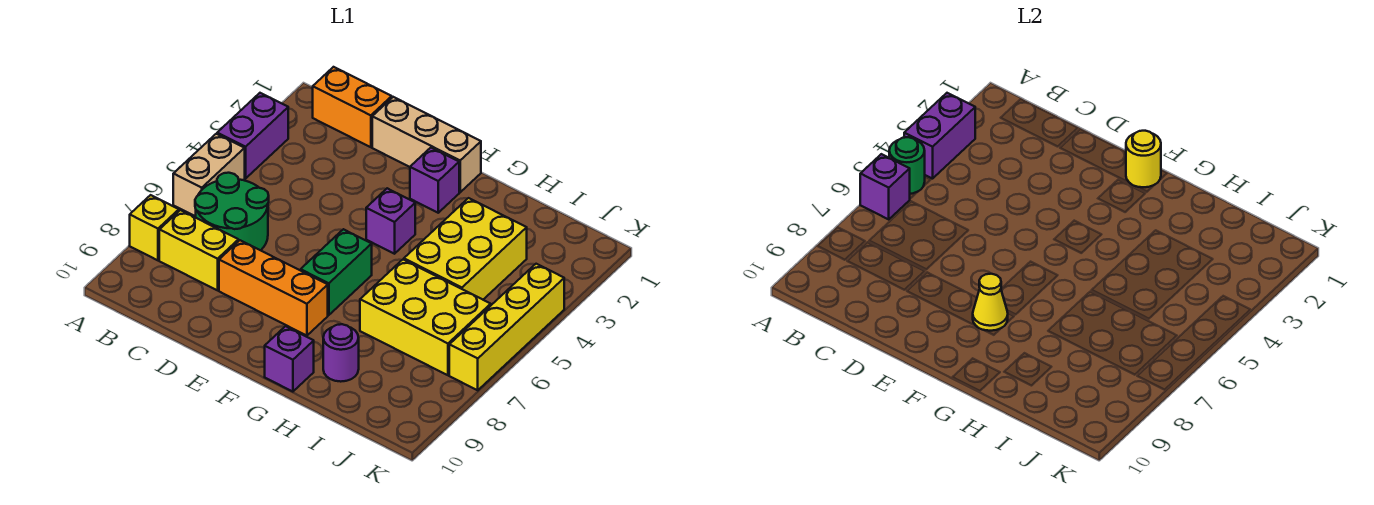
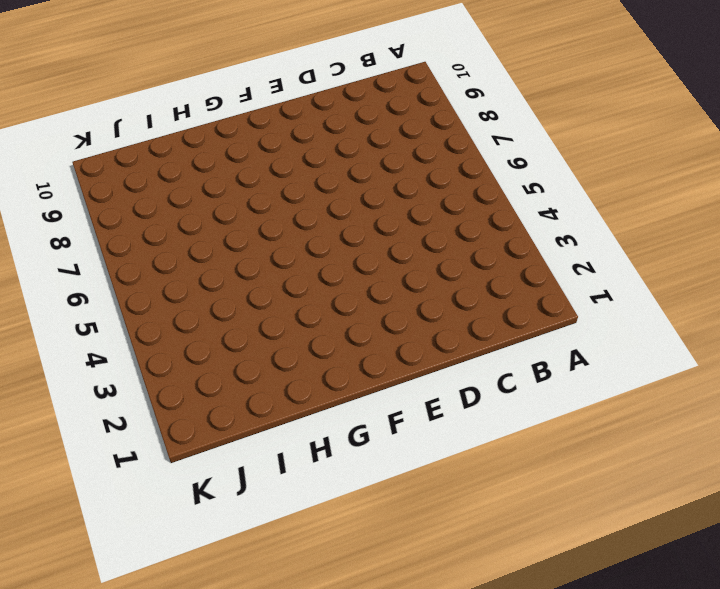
none -> purple brick A3:A4 level 1
none -> tan brick A5:A6 level 1
none -> yellow brick A8 level 1

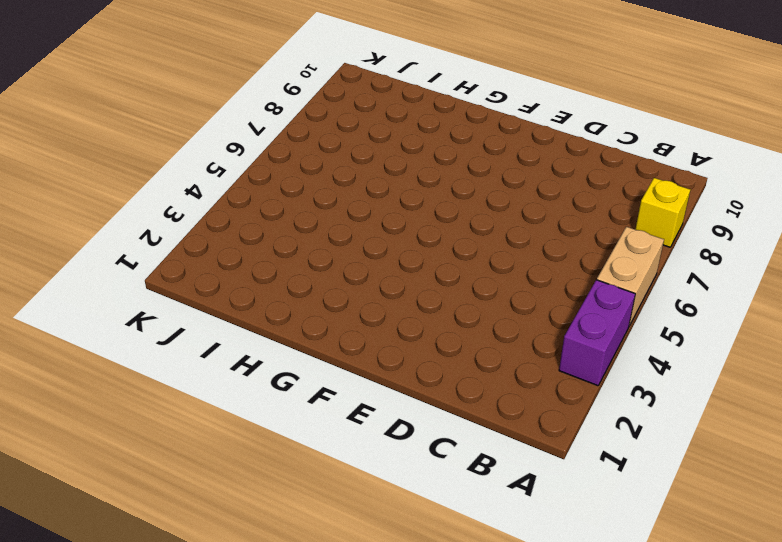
none -> orange brick B1:C1 level 1
none -> green round brick B6:C7 level 1
none -> yellow brick B8:C8 level 1

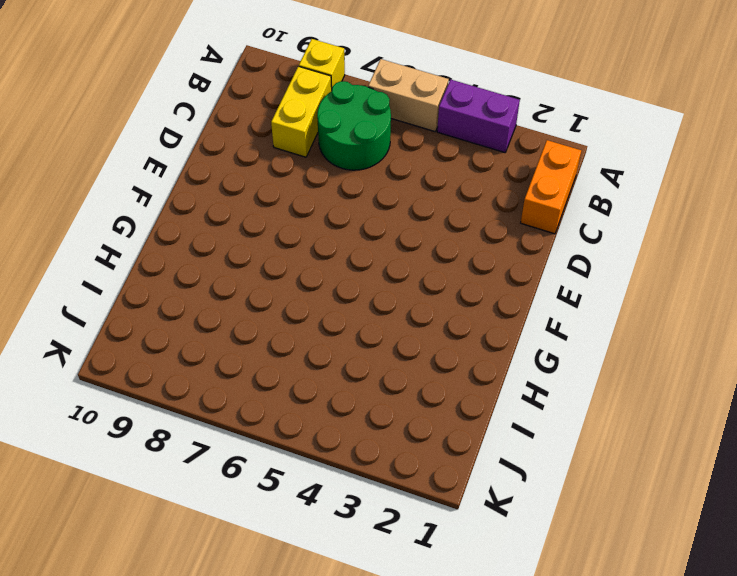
none -> tan brick D1:F1 level 1
none -> orange brick D8:F8 level 1
none -> purple brick F2 level 1

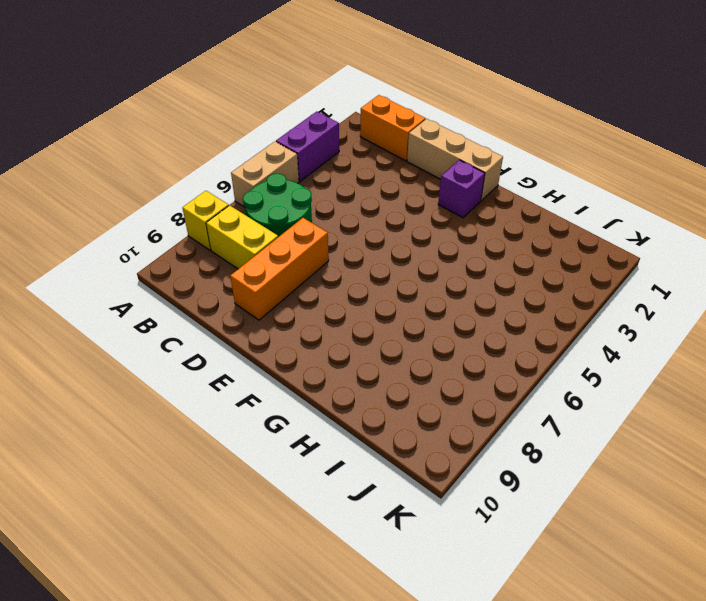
orange brick D7:D9 level 1 -> orange brick D8:F8 level 1
none -> purple brick F4 level 1
none -> green brick F6:F7 level 1
none -> purple brick G10 level 1

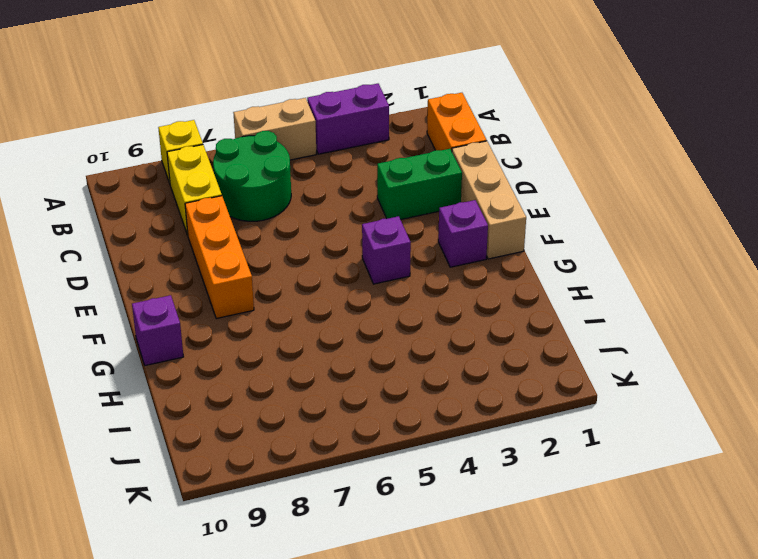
green brick D2:D3 level 1 -> green brick F6:F7 level 1
none -> yellow brick H3:I5 level 1
none -> yellow brick H6:J7 level 1
none -> purple round brick H9 level 1

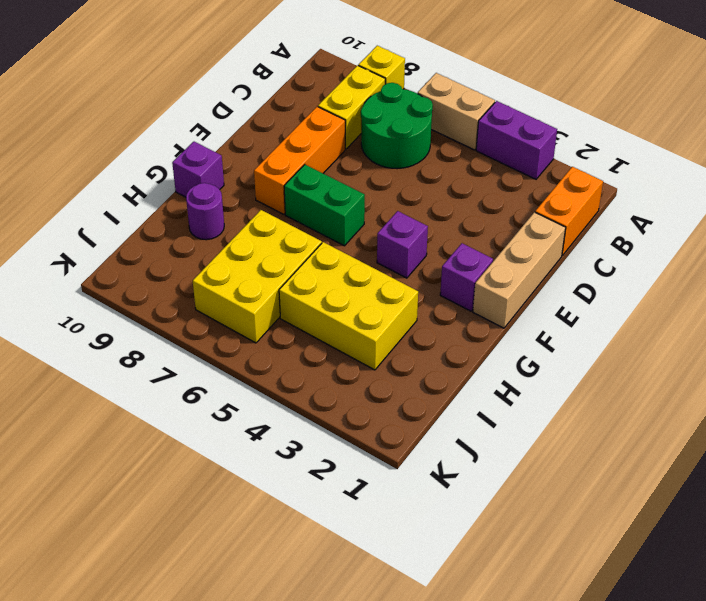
none -> yellow brick K4:K7 level 1
none -> purple brick A3:A4 level 2
none -> green round brick A5 level 2

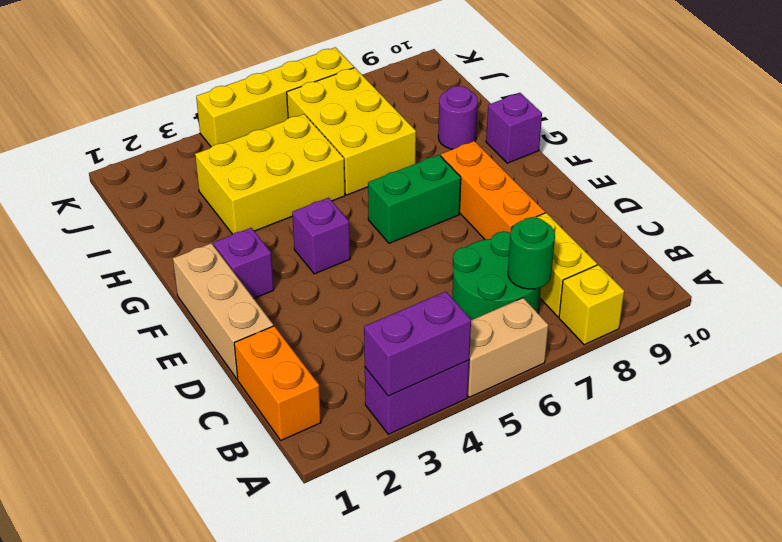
green round brick B7 level 2 -> green round brick A5 level 2
none -> purple brick A6 level 2
none -> yellow round brick F1 level 2
none -> yellow cone F8 level 2

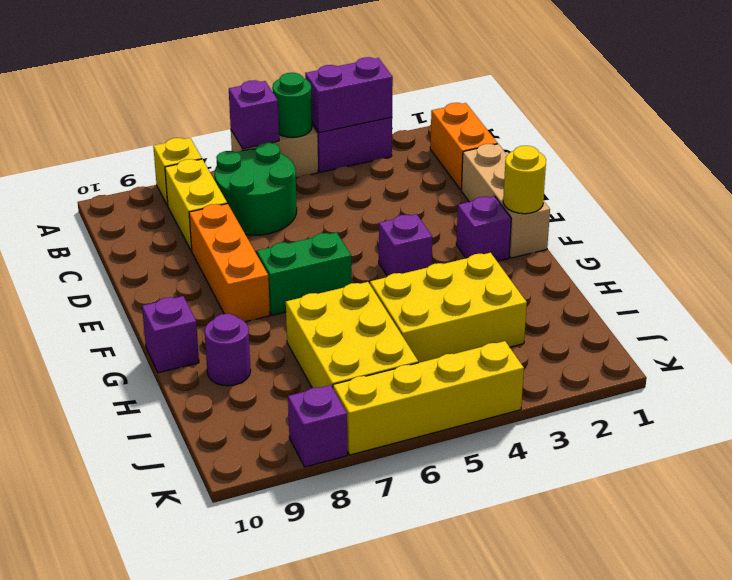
purple brick K8 level 1 -> none
none -> yellow cone F8 level 2

